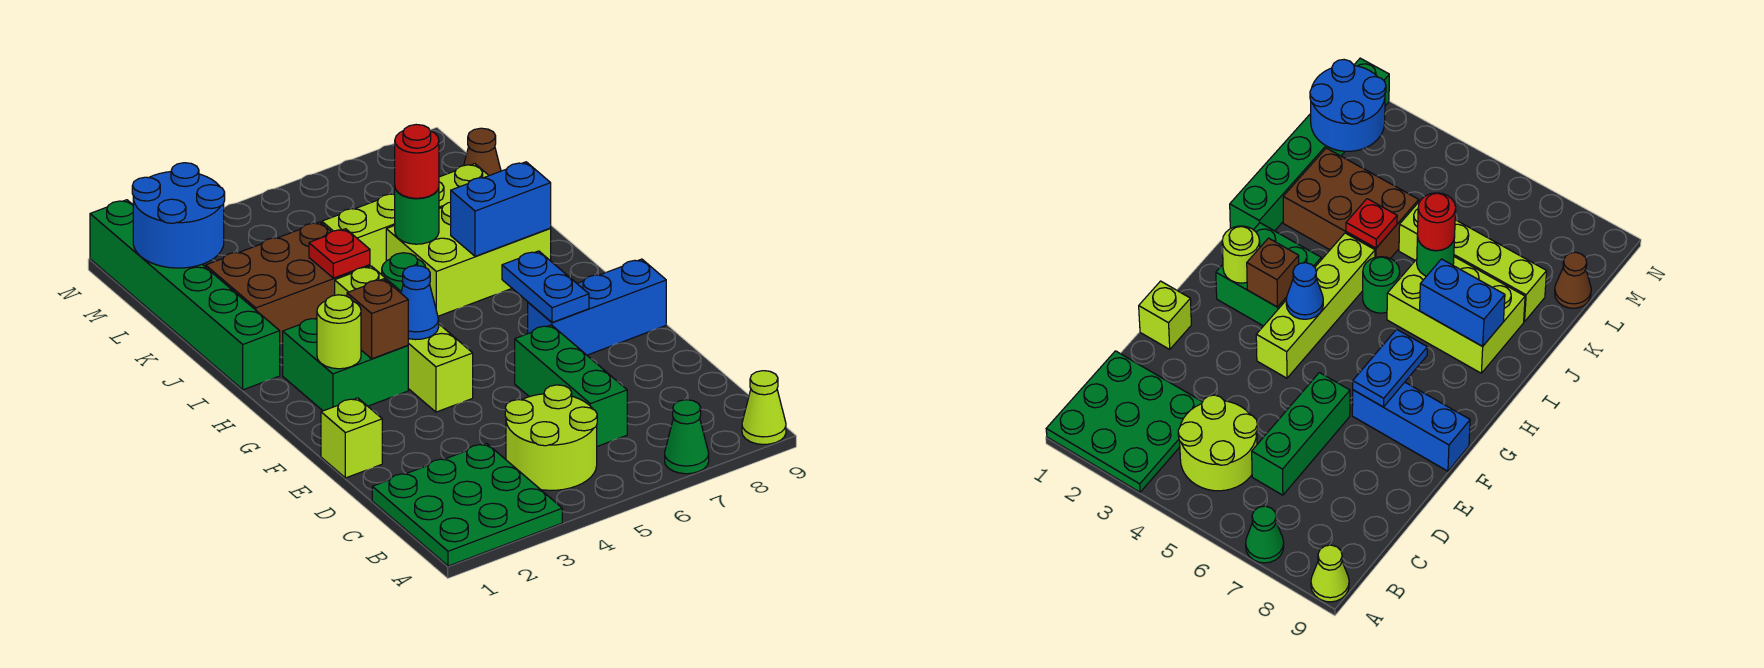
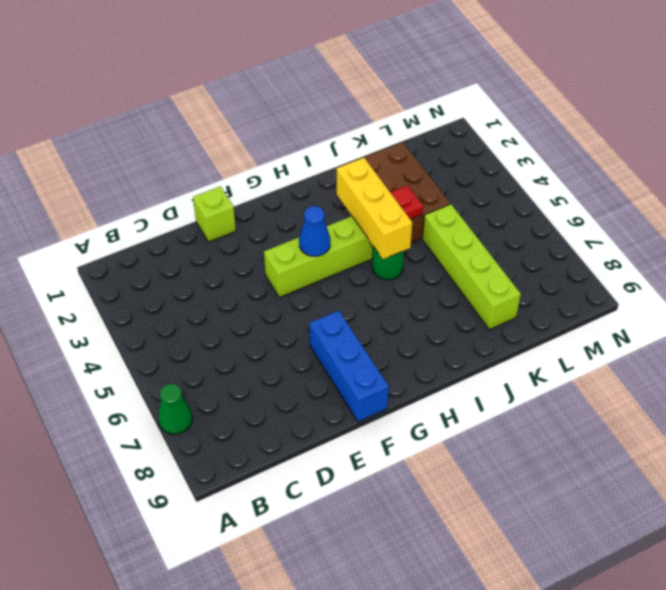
yellow brick I3:I5 level 2 -> none
none -> green plate A1:C3 level 1
none -> lime cone A9 level 1
none -> lime round brick B4:C5 level 1

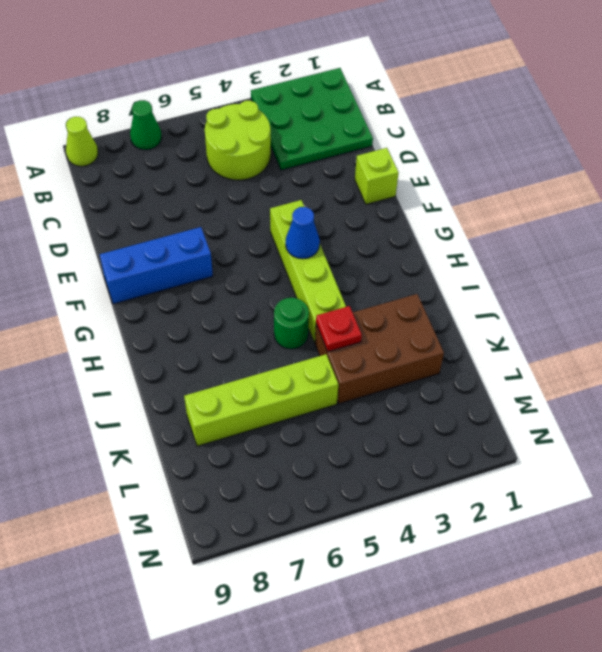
none -> green brick C6:E6 level 1
none -> green brick G2:H3 level 1
none -> green brick I1:N1 level 1

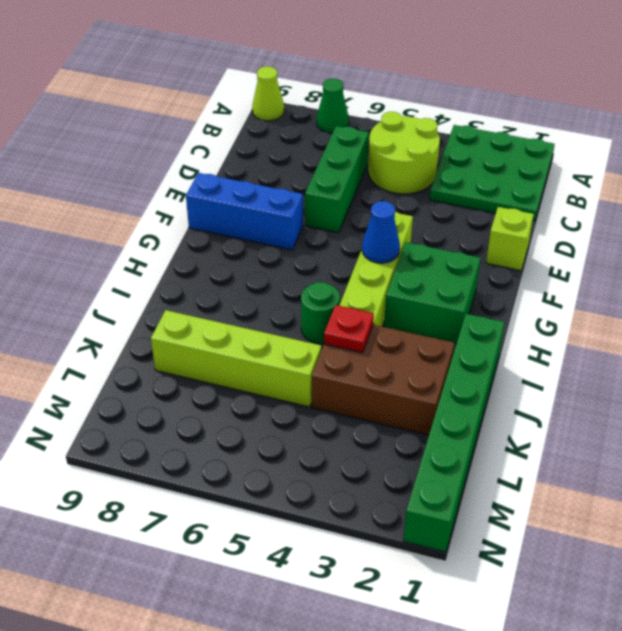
none -> lime brick I6:J8 level 1
none -> brown cone L9 level 1
none -> blue plate F7:G7 level 2

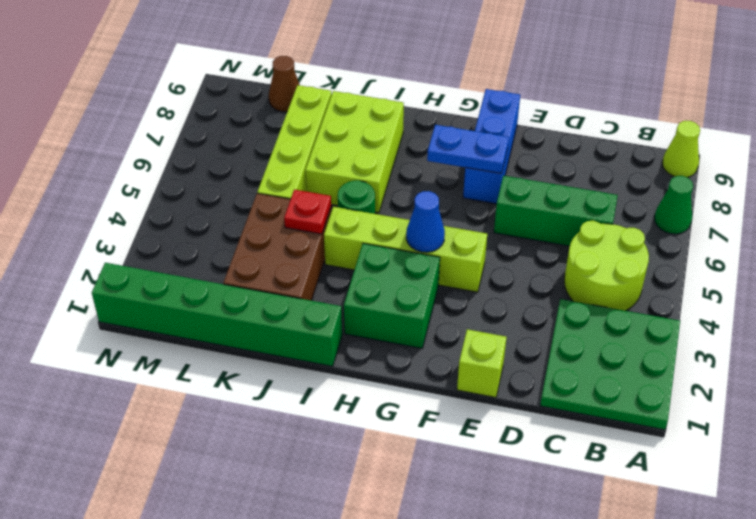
none -> lime round brick G2 level 2
none -> brown brick G3 level 2
none -> blue brick I7:I8 level 2

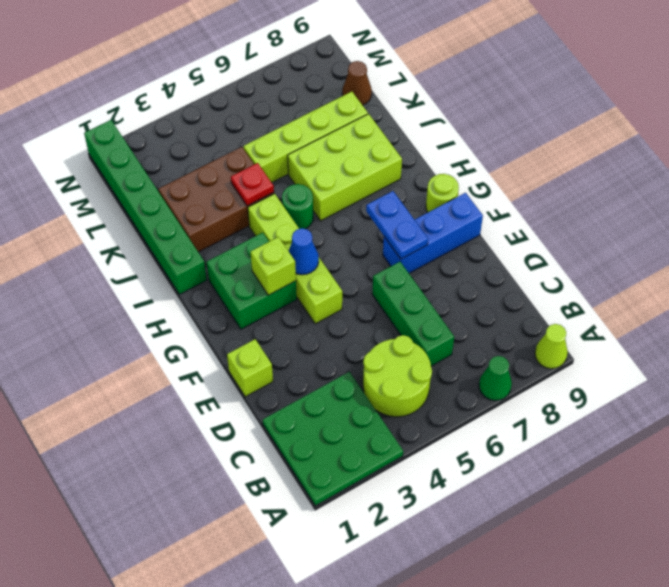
lime brick G3 level 2 -> brown brick G3 level 2
lime round brick G9 level 1 -> lime round brick G2 level 2
none -> blue brick I7:I8 level 2
none -> green round brick J6 level 2
none -> blue round brick L1:M2 level 2

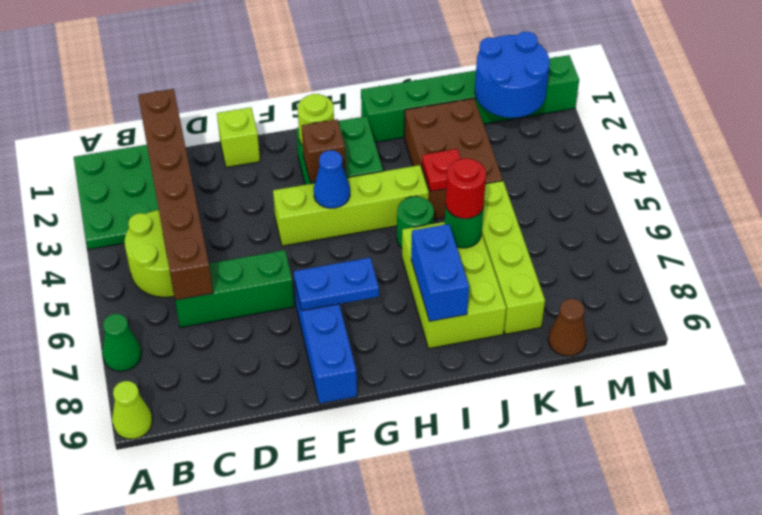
brown brick C1:C6 level 2 -> none

